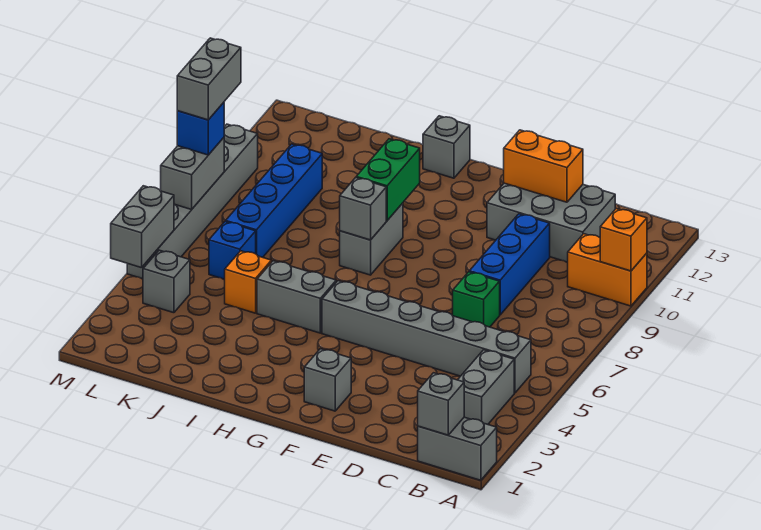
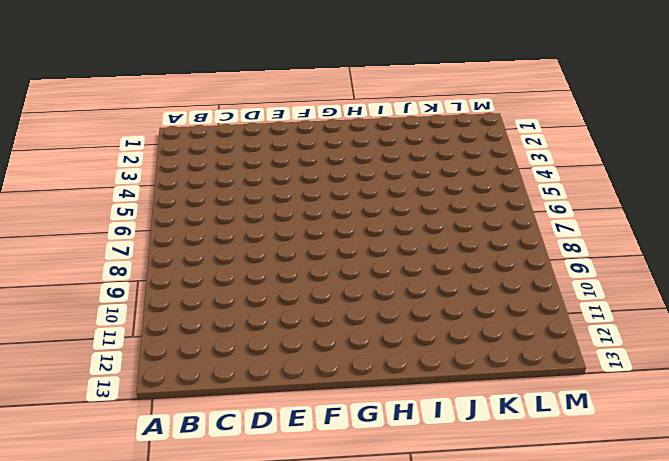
none -> grey brick A1:B1 level 1
none -> orange brick A10:B10 level 1
none -> grey brick B3:B4 level 1

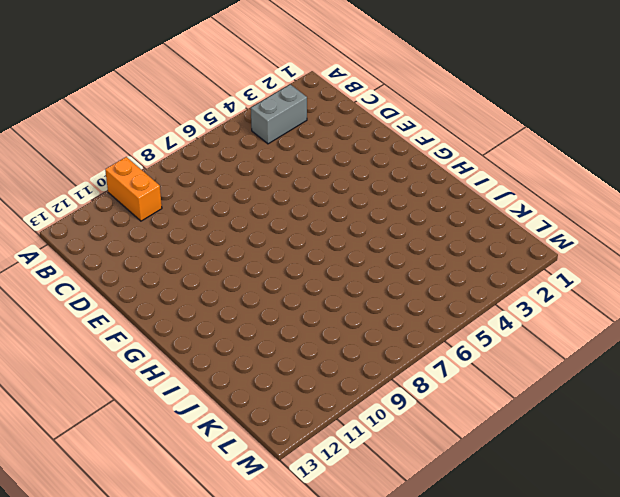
none -> grey brick A1:B1 level 1
none -> grey brick B5:G5 level 1
none -> grey brick C11:E12 level 1

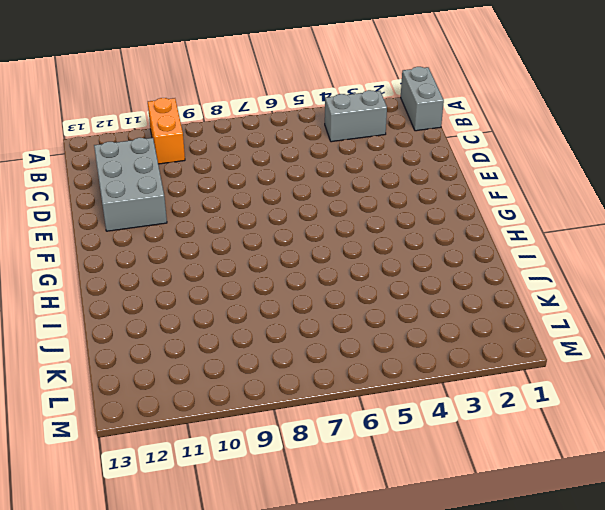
none -> grey brick B5:G5 level 1
none -> green brick D7 level 1
none -> blue brick D8:D10 level 1

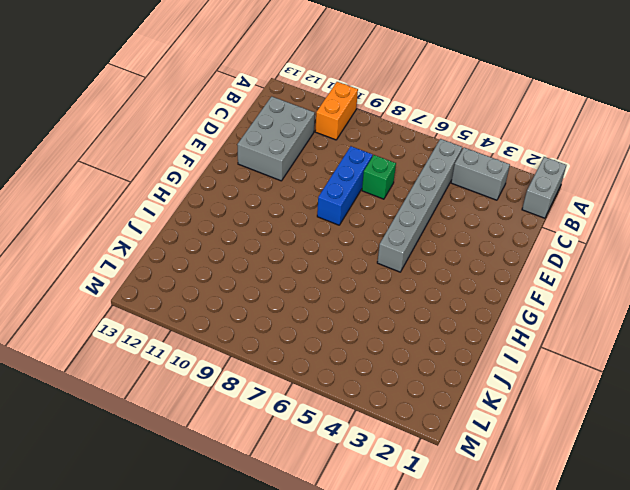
blue brick D8:F8 level 1 -> blue brick D8:D10 level 1
none -> grey brick F2 level 1
none -> grey brick H5:I5 level 1
none -> grey brick H8:H9 level 1

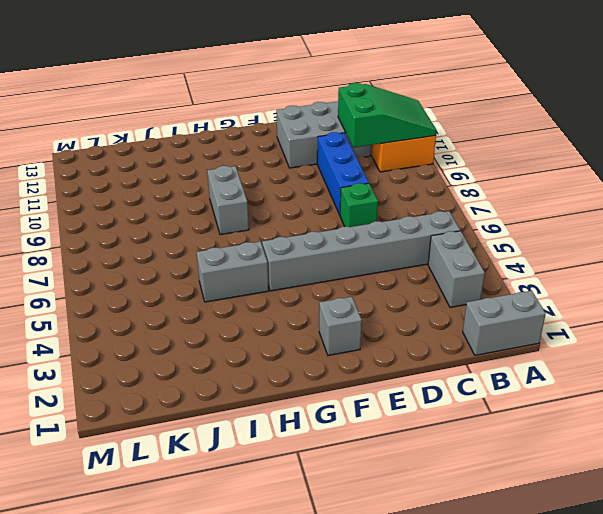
green slope A10:C11 level 2 top C -> orange brick A10 level 2
none -> grey brick H13 level 1
none -> orange brick J5 level 1
none -> blue brick K6 level 1

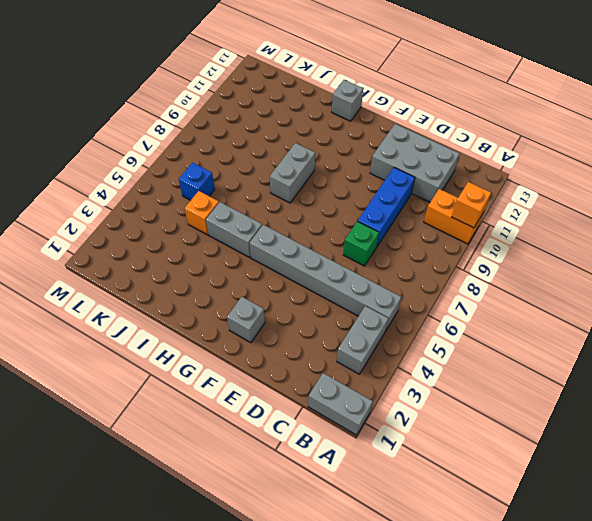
none -> blue brick K7:K10 level 1
none -> grey brick L4 level 1
none -> grey brick M5:M10 level 1

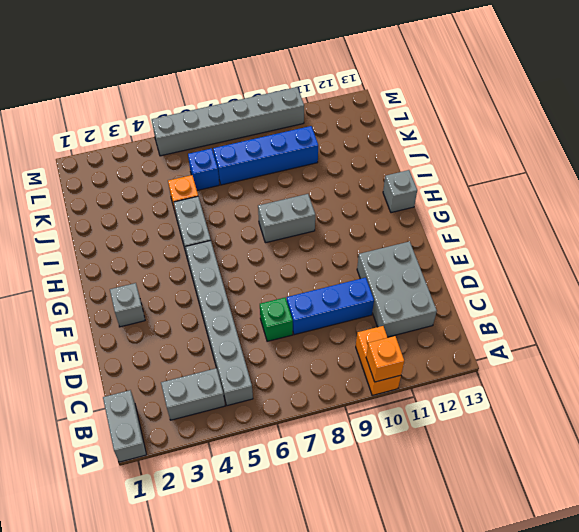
none -> grey brick L4 level 1
none -> grey brick B1 level 2
none -> orange brick D12:E12 level 2

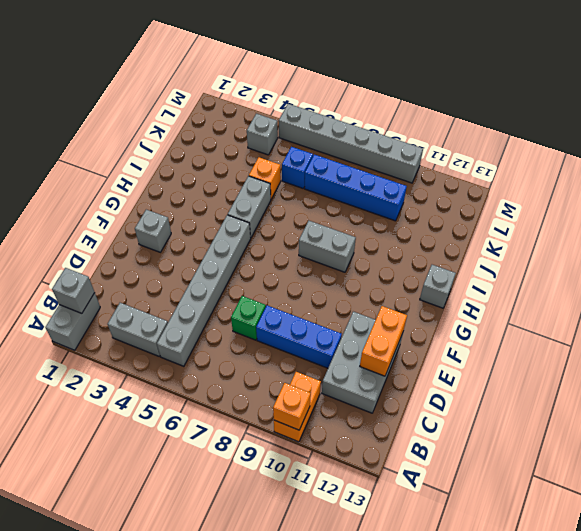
none -> grey brick H8 level 2
none -> green brick H9:H10 level 2
none -> grey brick M4:M5 level 2

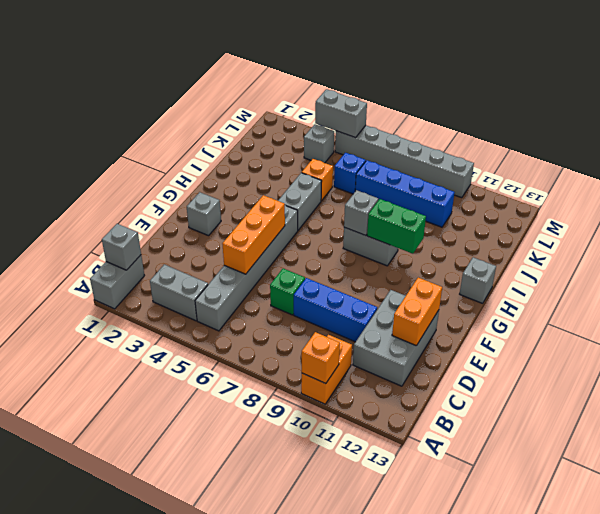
orange brick D5:F5 level 2 -> none
none -> grey brick M7:M8 level 2
none -> blue brick M8 level 3
none -> grey brick M8:M9 level 4

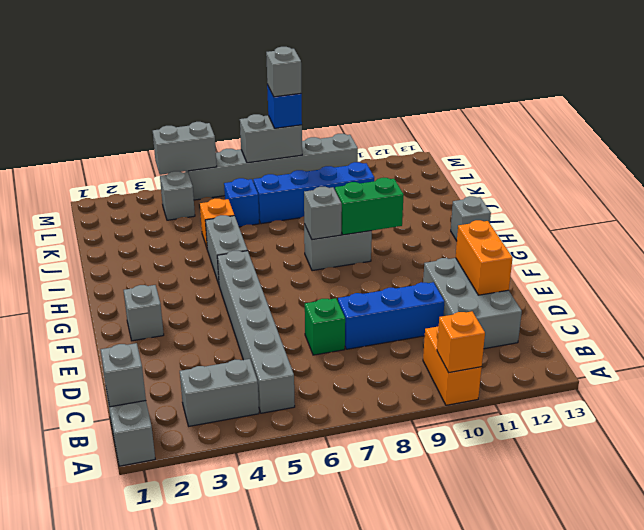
grey brick M8 level 4 -> grey brick M8:M9 level 4

